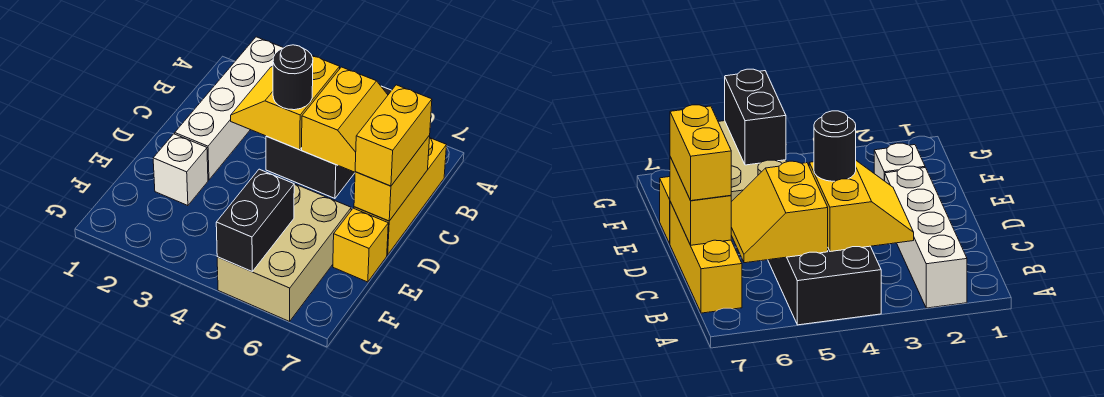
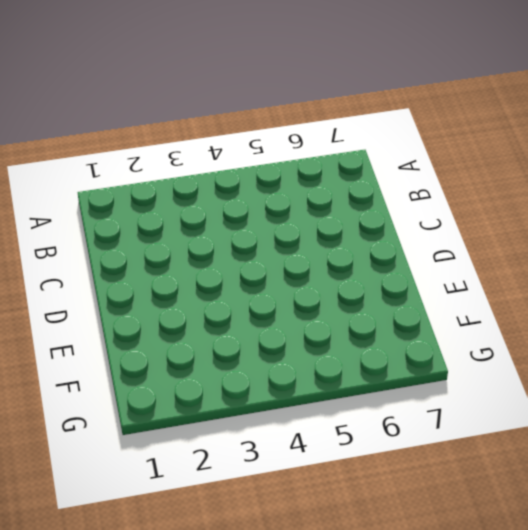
none -> white brick A2:D2 level 1
none -> black brick A4:C5 level 1
none -> yellow brick B7:D7 level 1

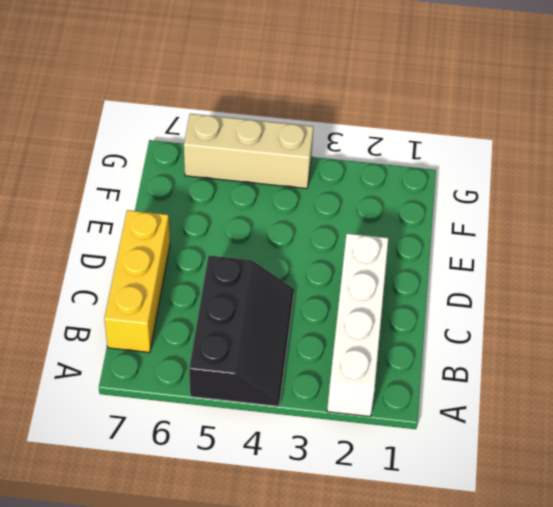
black slope A4:C5 level 1 top 5 -> black brick A4:C5 level 1
tan brick G4:G6 level 1 -> tan brick E5:G6 level 1
none -> white brick E2 level 1
none -> yellow brick E7 level 1
none -> yellow slope B3:C4 level 2 top 4

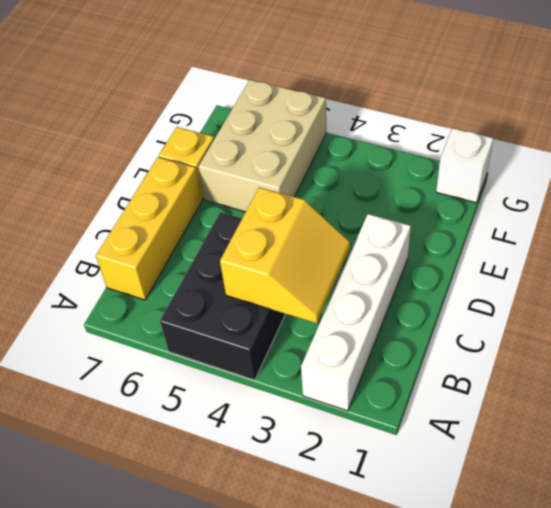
white brick G1 level 1 -> white brick E2 level 1
none -> yellow slope B5:C6 level 2 top 5
none -> yellow brick C7:D7 level 2
none -> black brick F5:G5 level 2

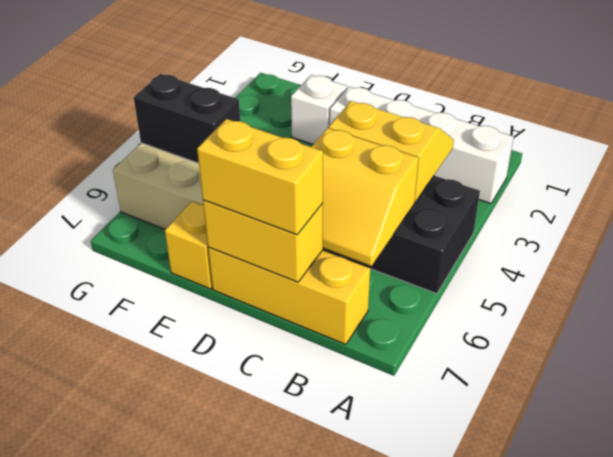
none -> black round brick C4 level 3

